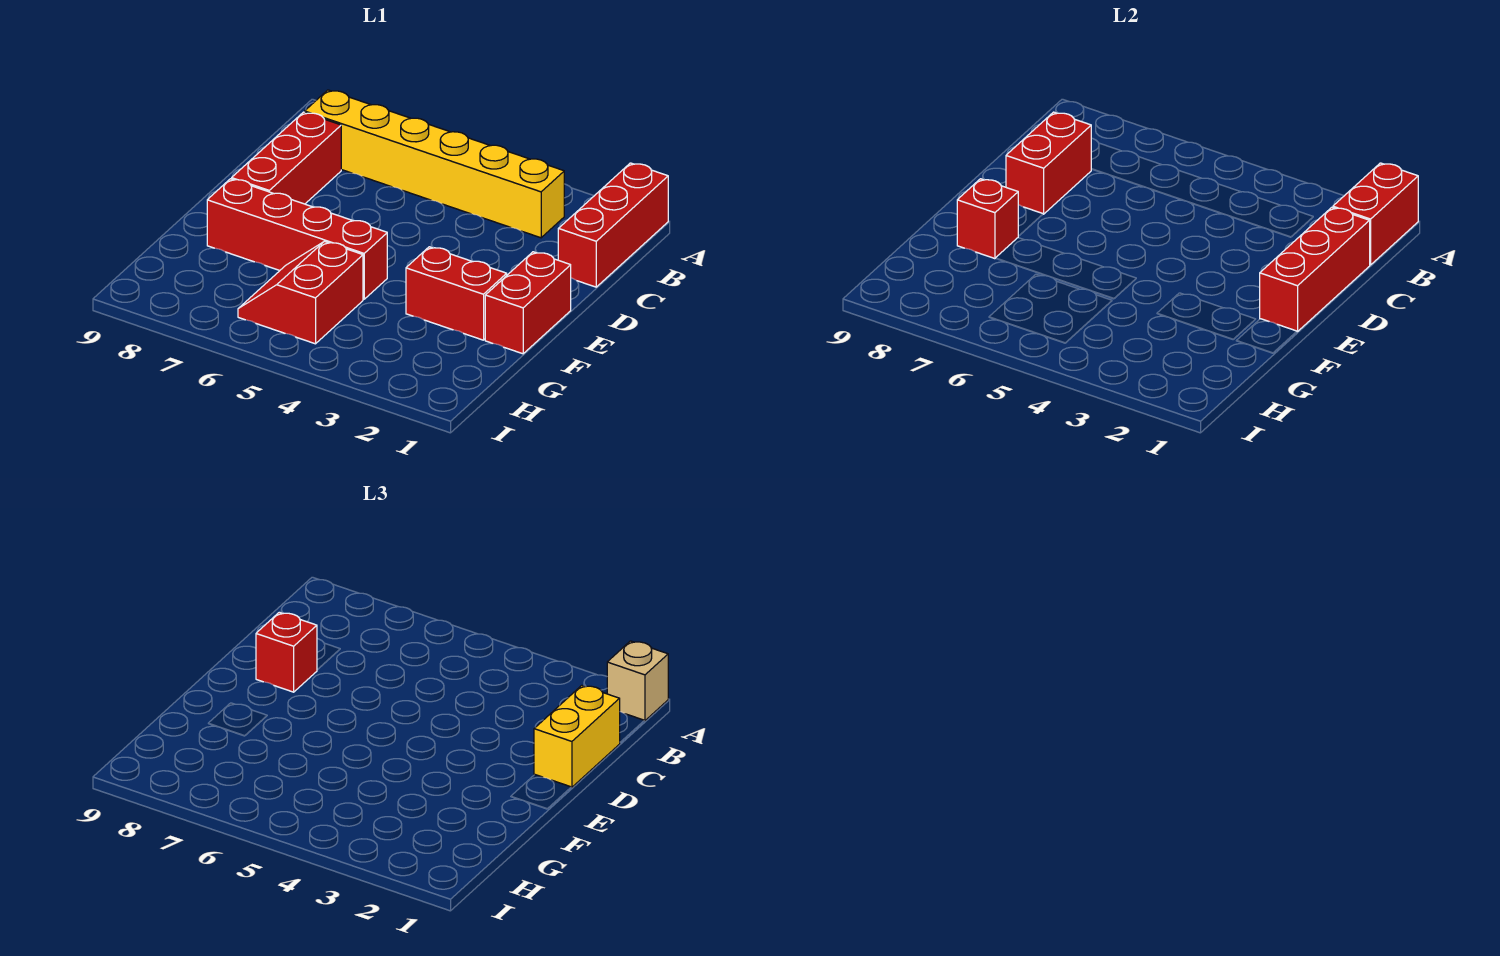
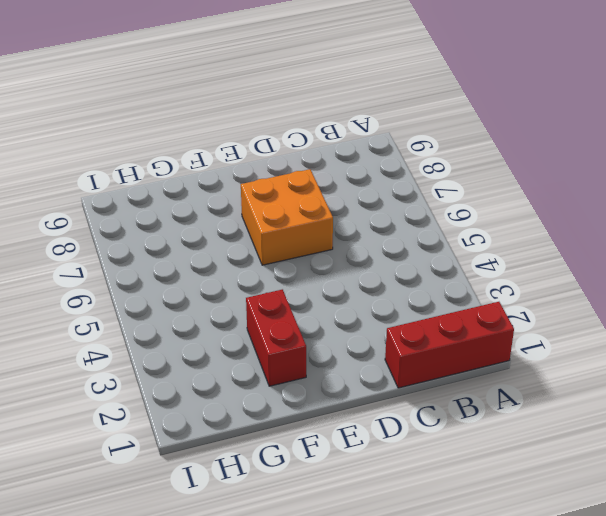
orange brick D6:E7 level 1 -> none
none -> yellow brick B3:B8 level 1
none -> red brick C8:E8 level 1
none -> red brick E1:F1 level 1

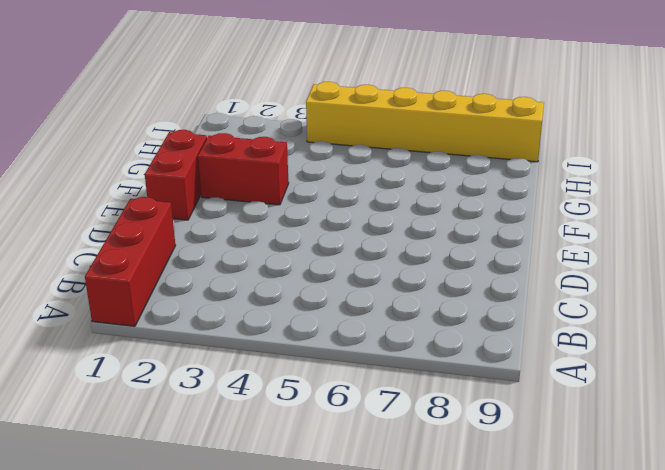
yellow brick I4:I9 level 1 -> yellow brick B3:B8 level 1
none -> red brick C8:E8 level 1
none -> red brick F5:F8 level 1
none -> red slope G5:H6 level 1 top 5

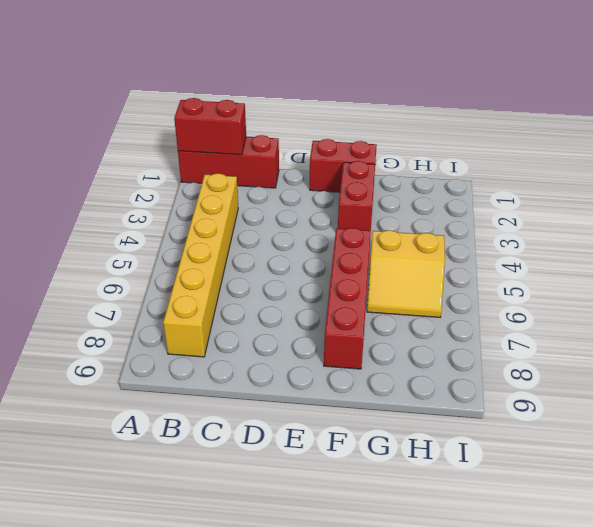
yellow slope G5:H6 level 1 top 5 -> red slope G5:H6 level 1 top 5
none -> red brick C8:E8 level 1
none -> red brick C1:E1 level 2
none -> red brick C8:D8 level 2

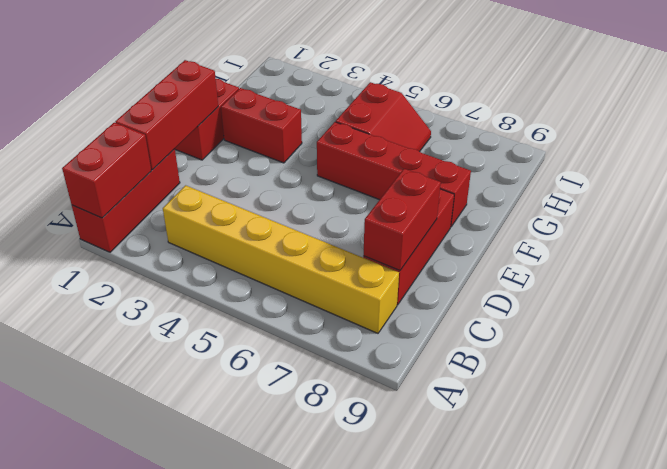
none -> red brick F8 level 2
none -> tan brick A1 level 3
none -> yellow brick C1:D1 level 3

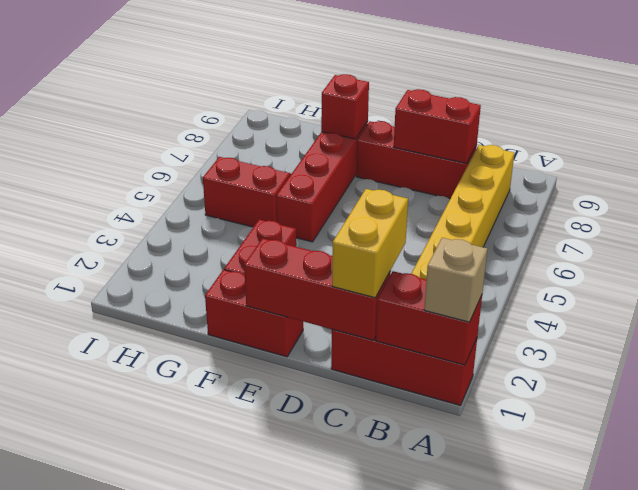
yellow brick C1:C2 level 3 -> yellow brick C1:D1 level 3
none -> red brick D8 level 3

